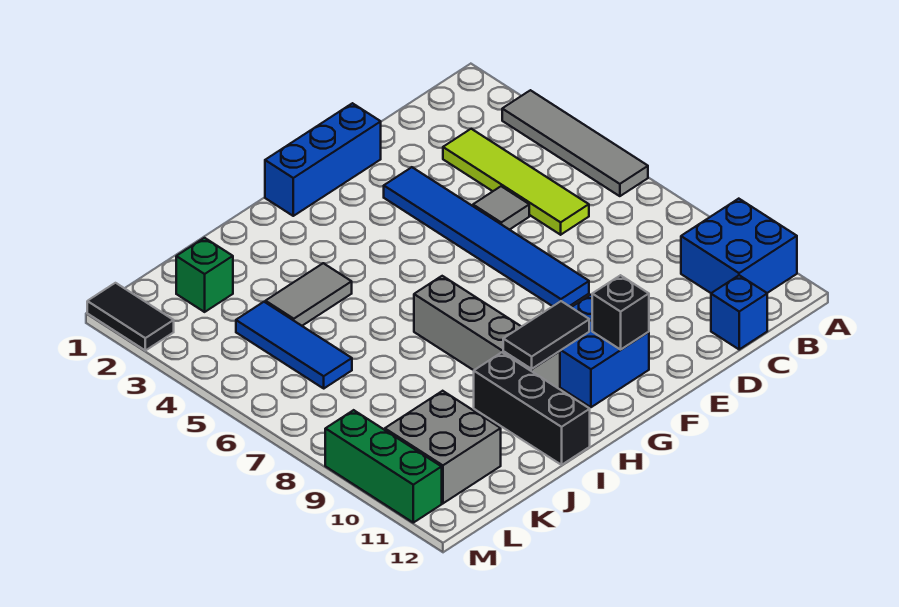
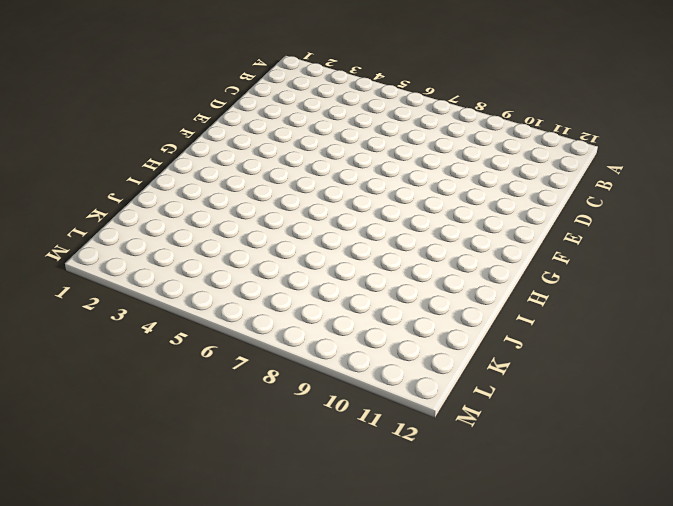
none -> grey tile A3:A6 level 1
none -> blue brick A10:B11 level 1
none -> lime tile C3:C6 level 1

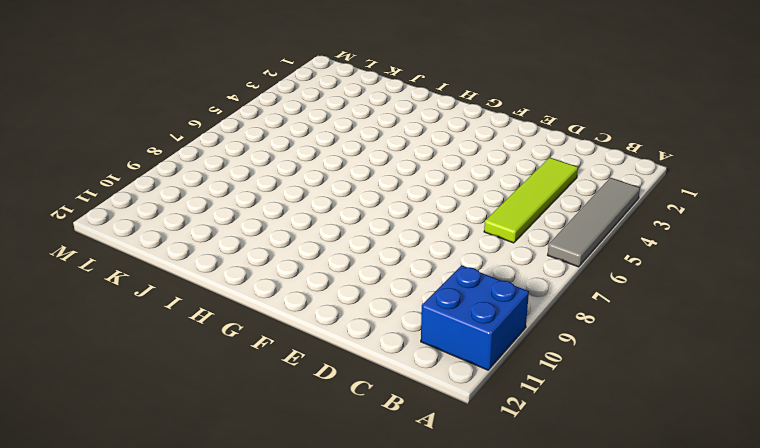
none -> blue brick C12 level 1
none -> grey tile D5 level 1
none -> blue brick E1:G1 level 1

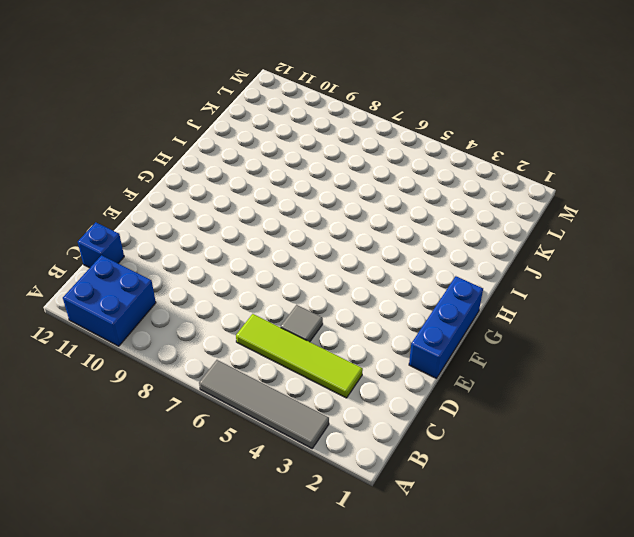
none -> blue tile E3:E8 level 1
none -> blue brick F10:G11 level 1
none -> grey brick H7:H10 level 1

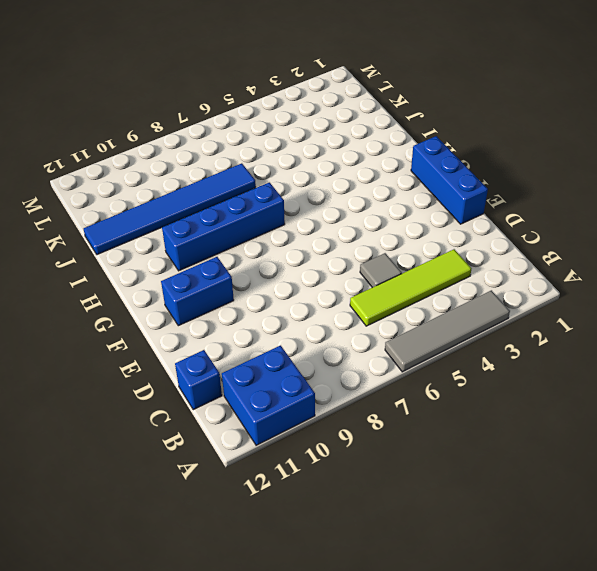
blue brick F10:F11 level 1 -> blue brick F10:G11 level 1
blue brick H7:H10 level 1 -> grey brick H7:H10 level 1
blue tile J7:J12 level 1 -> blue tile E3:E8 level 1
none -> grey tile I4:J4 level 1
none -> black brick I10:I12 level 1
none -> green brick K2 level 1

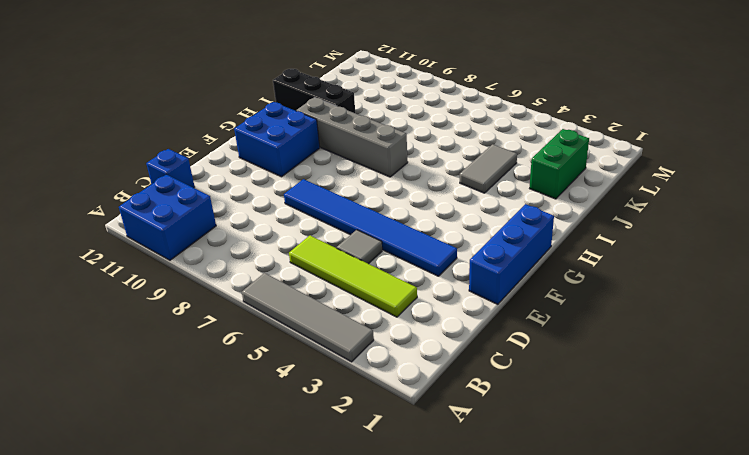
green brick J2:K2 level 1 -> green brick K2 level 1
none -> blue tile K4:K6 level 1
none -> grey brick K10:L11 level 1
none -> black tile M1:M2 level 1

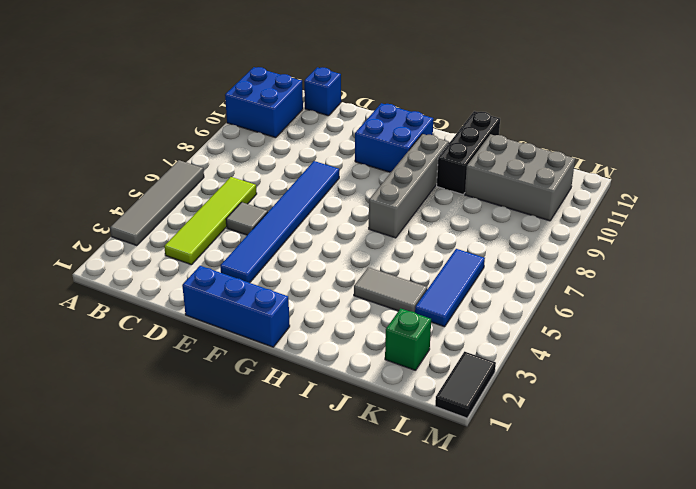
grey brick J10:L11 level 1 -> grey brick K10:L11 level 1
none -> green brick M9:M11 level 1
none -> black brick F11 level 2
none -> black tile G10:H10 level 2

